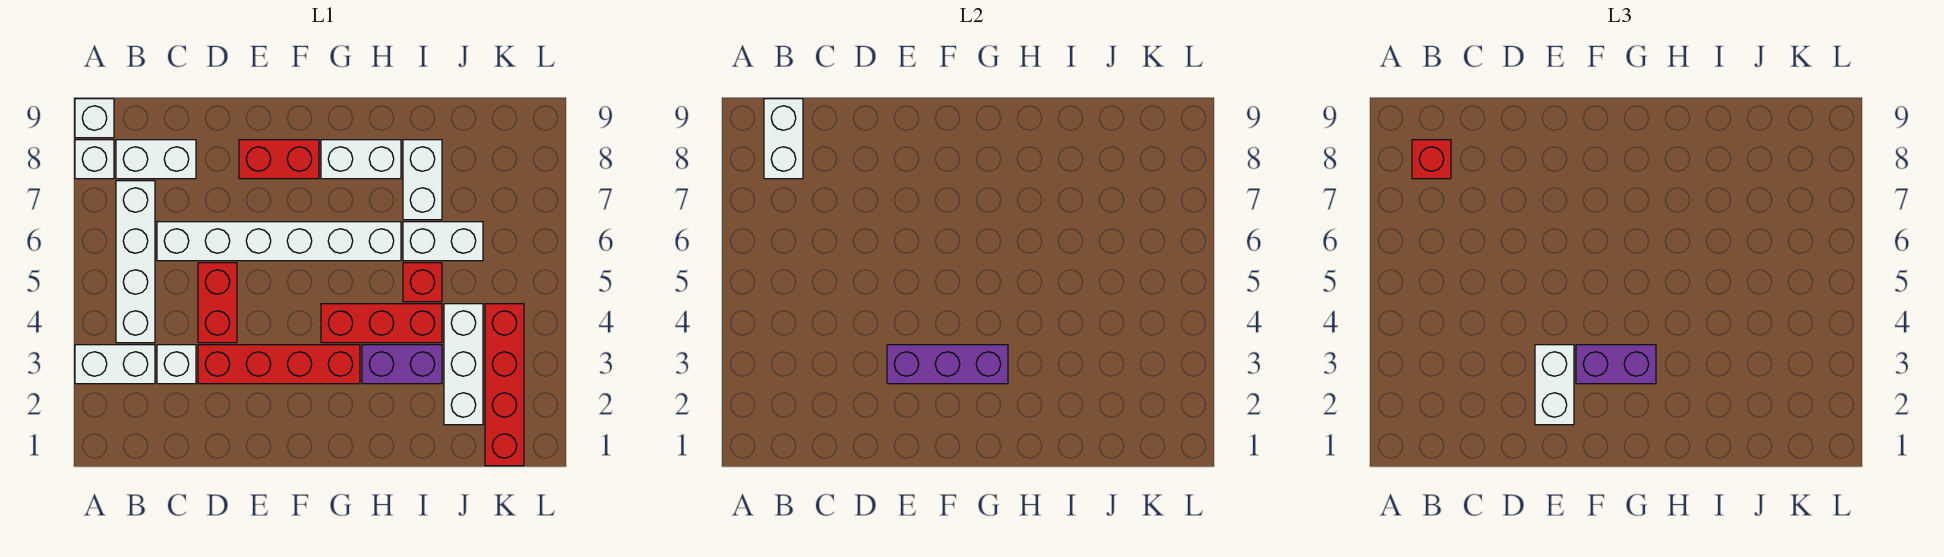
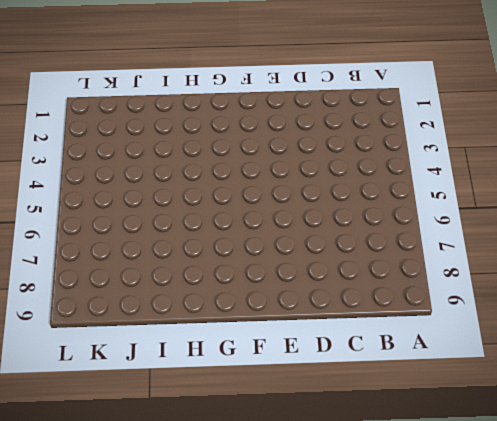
none -> white brick A3:B3 level 1
none -> white brick A8 level 1
none -> white brick A9 level 1

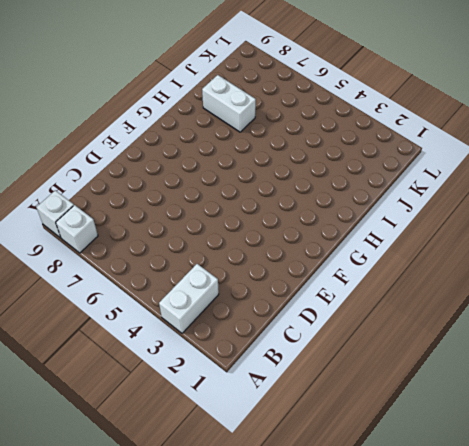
none -> white brick B4:B7 level 1
none -> white brick B8:C8 level 1
none -> white brick C3 level 1

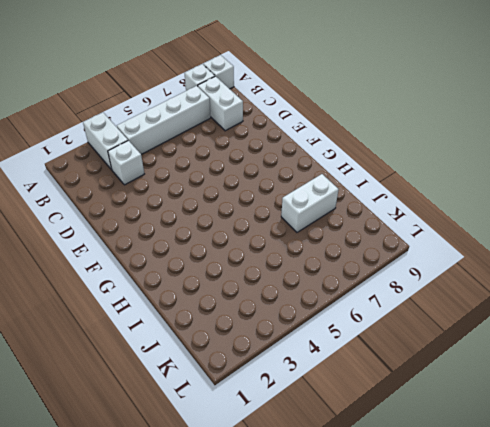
none -> white brick C6:H6 level 1
none -> red brick D3:G3 level 1
none -> red brick D4:D5 level 1

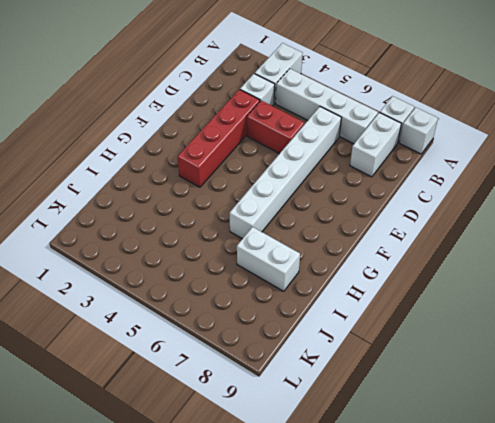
none -> red brick E8:F8 level 1
none -> red brick G4:I4 level 1
none -> white brick G8:H8 level 1

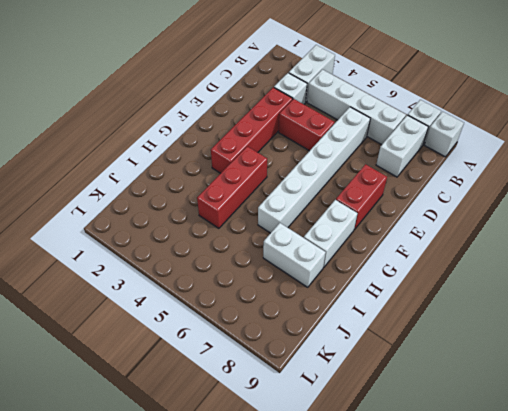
none -> purple brick H3:I3 level 1
none -> red brick I5 level 1
none -> white brick I6:J6 level 1

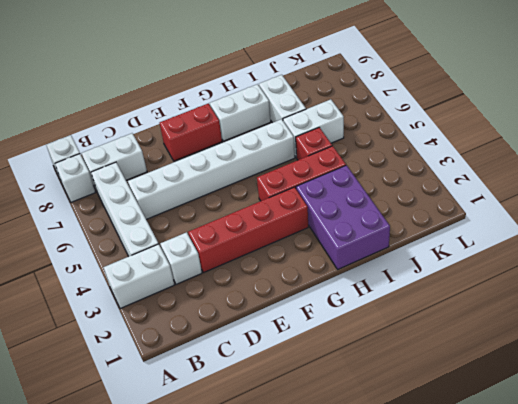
purple brick H1:I3 level 1 -> purple brick H3:I3 level 1
none -> red brick D4:D5 level 1
none -> white brick J2:J4 level 1
none -> red brick K1:K4 level 1

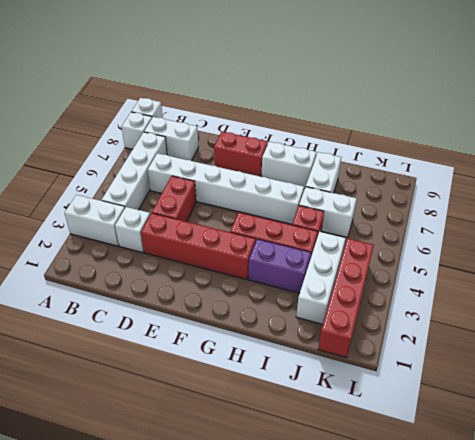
none -> white brick B8:B9 level 2
none -> purple brick E3:G3 level 2
none -> red brick B8 level 3

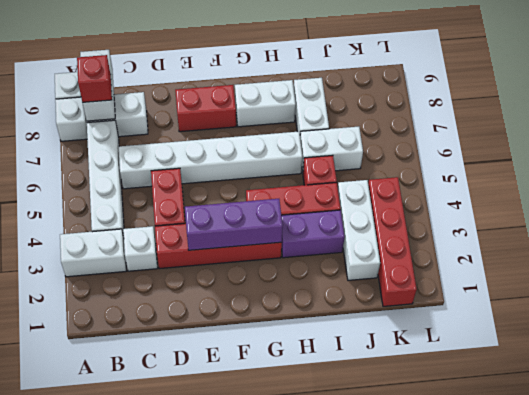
none -> white brick E2:E3 level 3
none -> purple brick F3:G3 level 3

